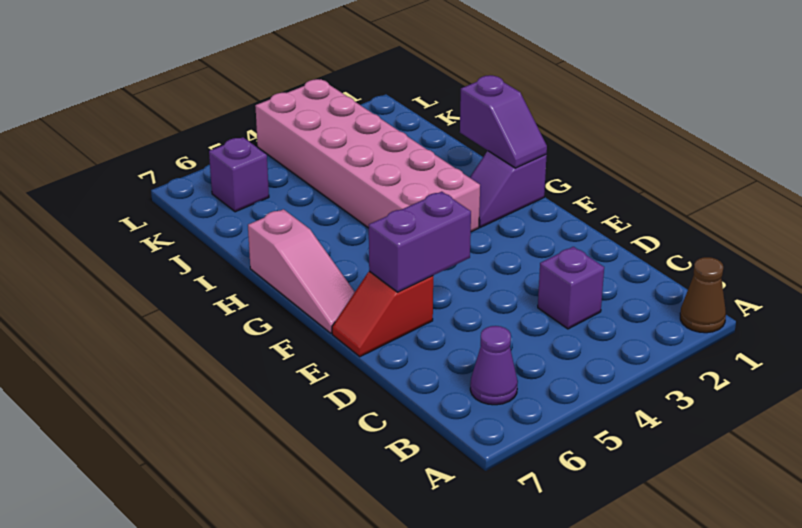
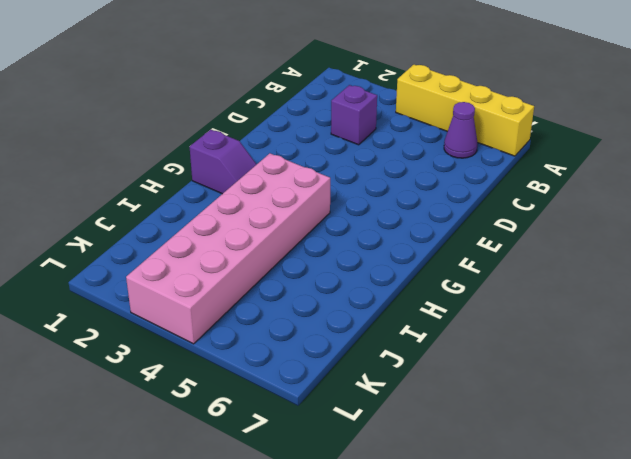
yellow brick A4:A7 level 1 -> none
none -> brown cone A1 level 1
none -> red slope E6:E7 level 1 top 6

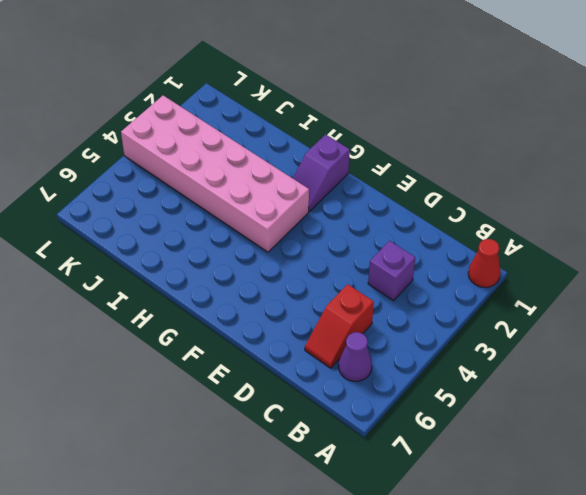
red cone A1 level 1 -> brown cone A1 level 1
red slope C5:C6 level 1 top 5 -> red slope E6:E7 level 1 top 6
none -> pink slope F7:H7 level 1 top H
none -> purple brick K6 level 1

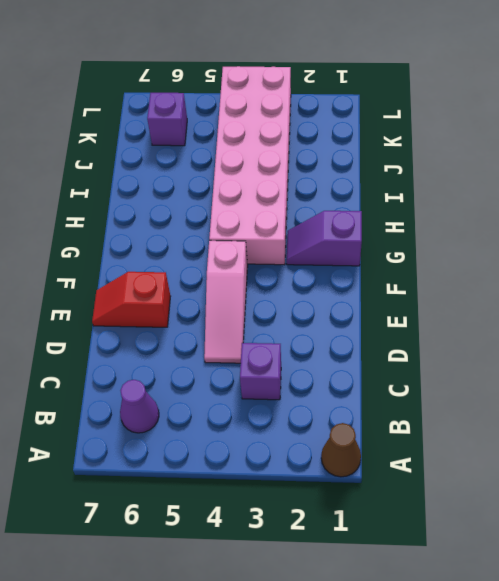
pink slope D4:F4 level 1 top F -> pink slope F7:H7 level 1 top H
none -> purple brick E5:E6 level 2
none -> purple slope G1:H1 level 2 top H

